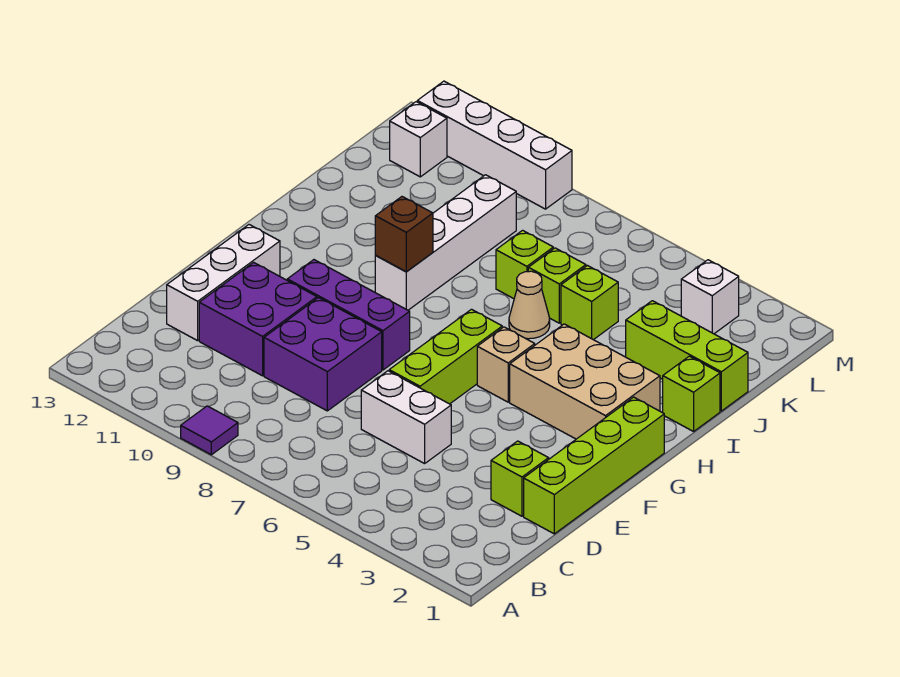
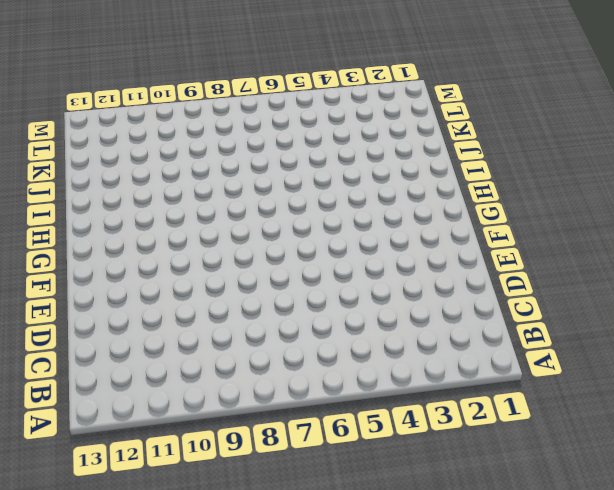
none -> purple tile A9 level 1
none -> lime brick D1:G1 level 1
none -> lime brick D2 level 1

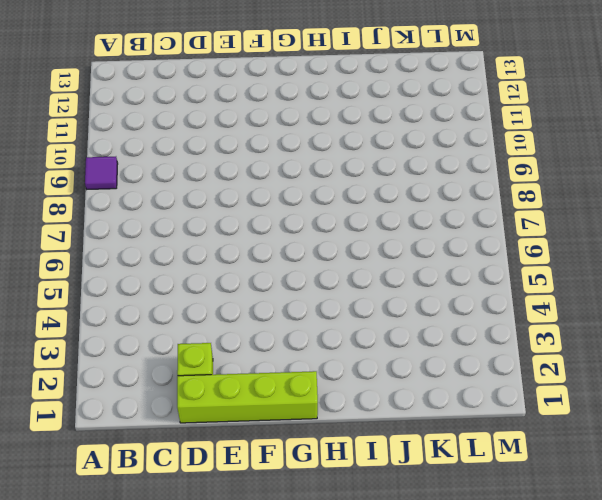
none -> white brick D5:D6 level 1
none -> purple brick D8:E9 level 1
none -> purple brick D10:E11 level 1

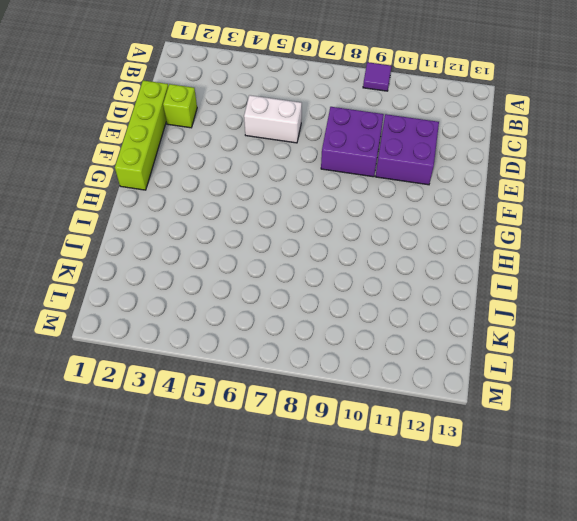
none -> white brick D12:F12 level 1
none -> lime brick E6:G6 level 1
none -> purple brick F8:F10 level 1

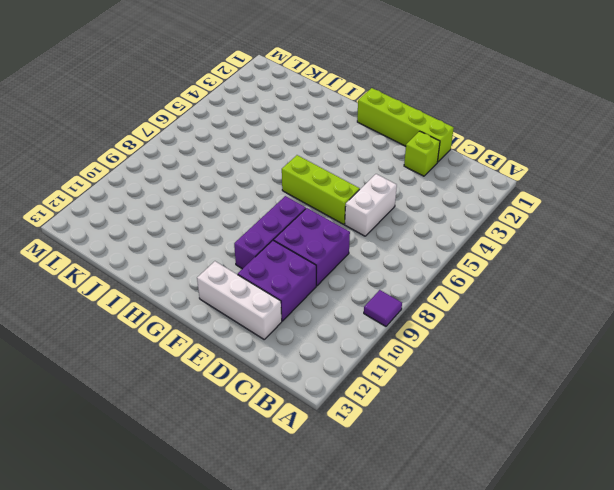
none -> tan brick G2:H4 level 1
none -> tan brick G5 level 1
none -> white brick H9:K9 level 1

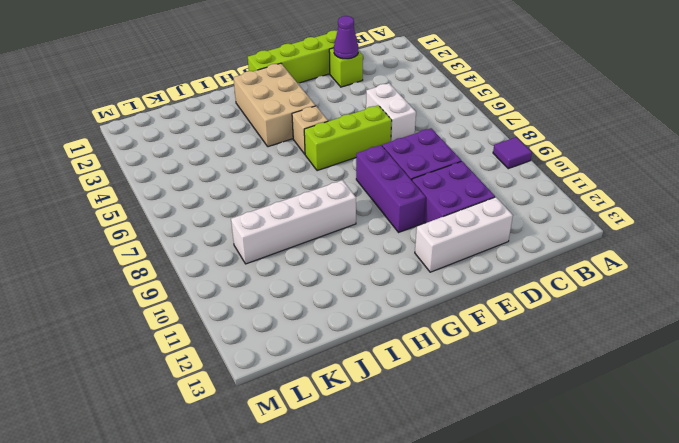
purple cone D2 level 2 -> none
none -> lime brick I1 level 1
none -> tan cone I6 level 1
none -> lime brick J1:J3 level 1

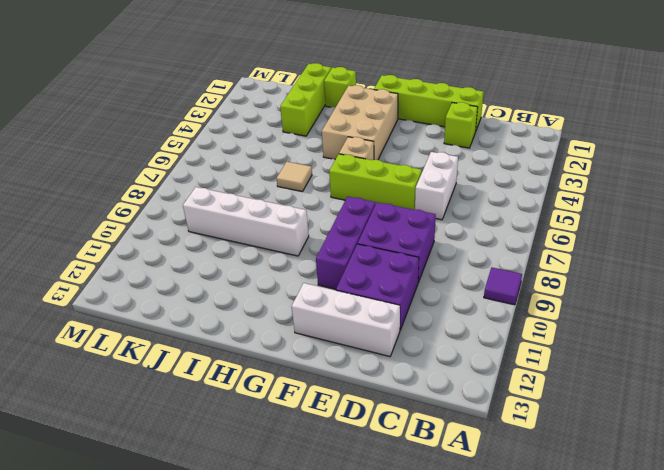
tan tile I6 level 1 -> tan cone I6 level 1
none -> lime brick J5 level 1
none -> lime brick J6 level 1
none -> lime brick J7 level 1

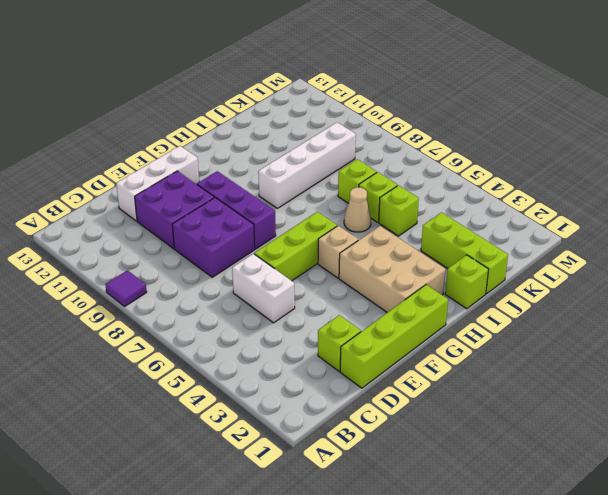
none -> white brick L3 level 1
none -> white brick L12 level 1
none -> white brick M9:M12 level 1

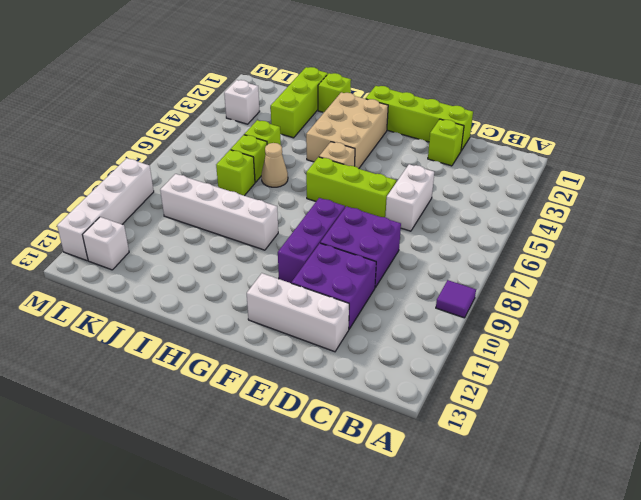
none -> brown brick H9 level 2

